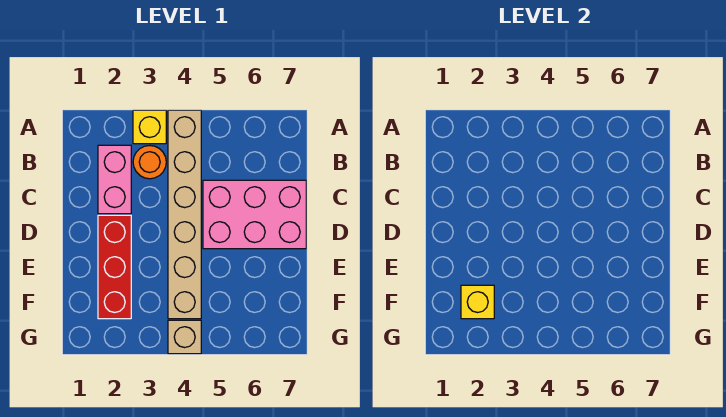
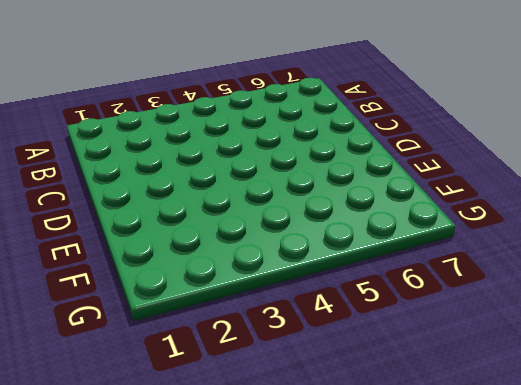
none -> yellow brick A3 level 1
none -> tan brick A4:F4 level 1

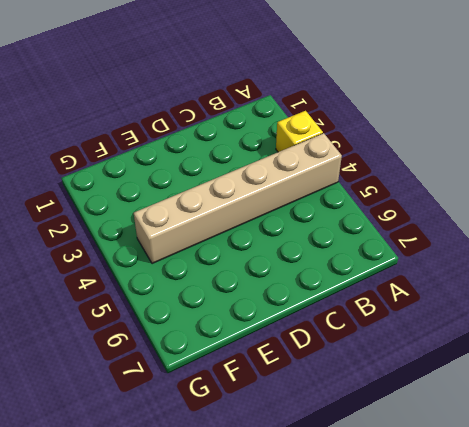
none -> pink brick B2:C2 level 1
none -> orange round brick B3 level 1

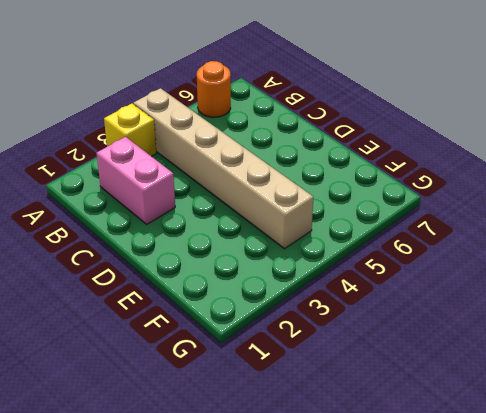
orange round brick A6 level 1 -> orange round brick B3 level 1
none -> pink brick C5:D7 level 1
none -> red brick D2:F2 level 1

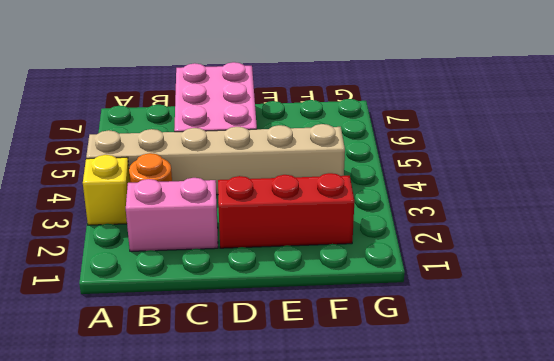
none -> tan brick G4 level 1
none -> yellow brick F2 level 2

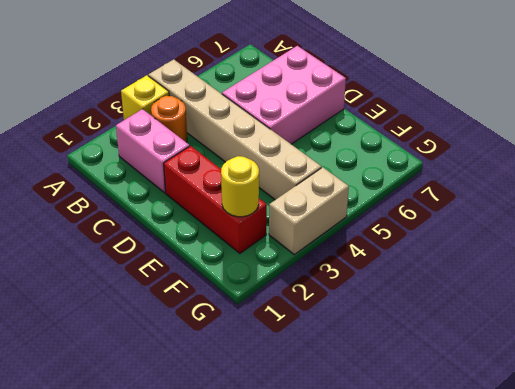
yellow round brick F2 level 2 -> yellow brick F2 level 2
tan brick G3:G4 level 1 -> tan brick G4 level 1

